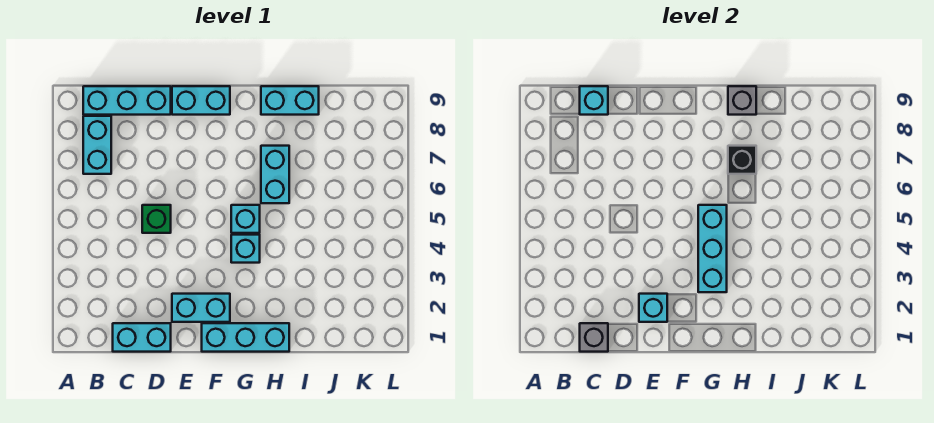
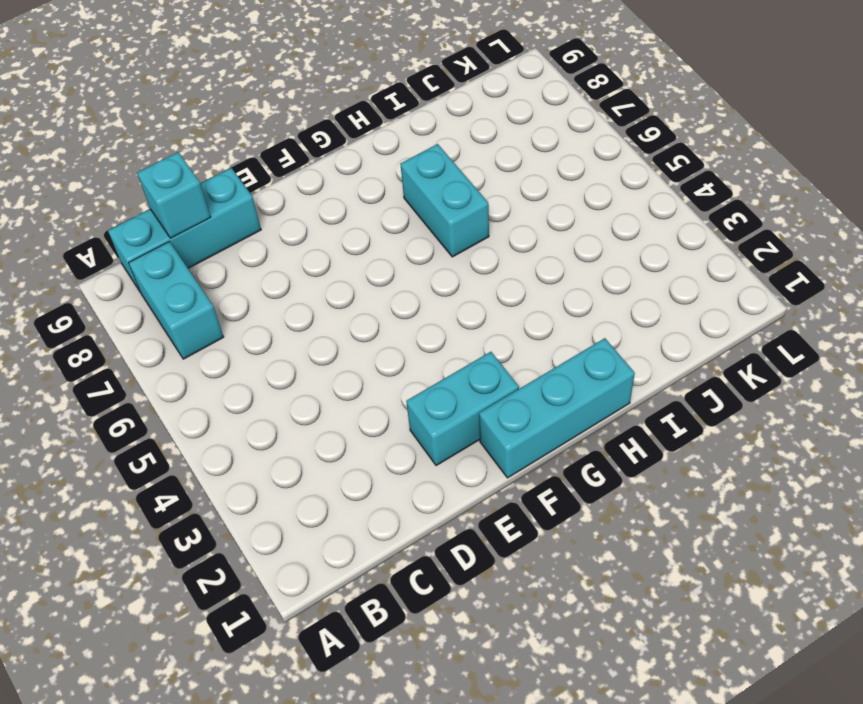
none -> cyan brick C1:D1 level 1
none -> green brick D5 level 1
none -> cyan brick E9:F9 level 1

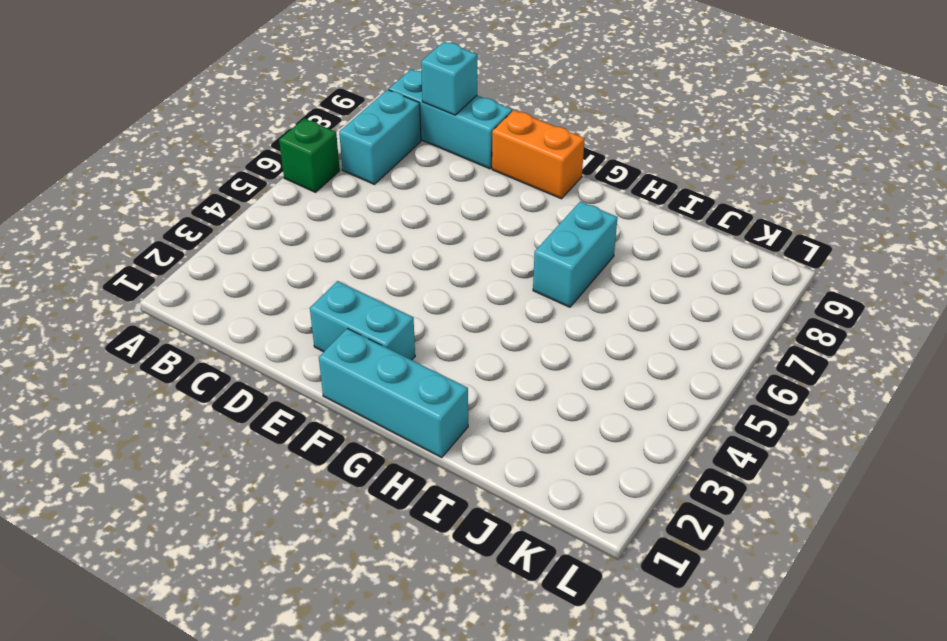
green brick A6 level 1 -> green brick D5 level 1
orange brick E9:F9 level 1 -> cyan brick E9:F9 level 1
none -> cyan brick C1:D1 level 1
none -> cyan brick G4 level 1
none -> cyan brick G5 level 1

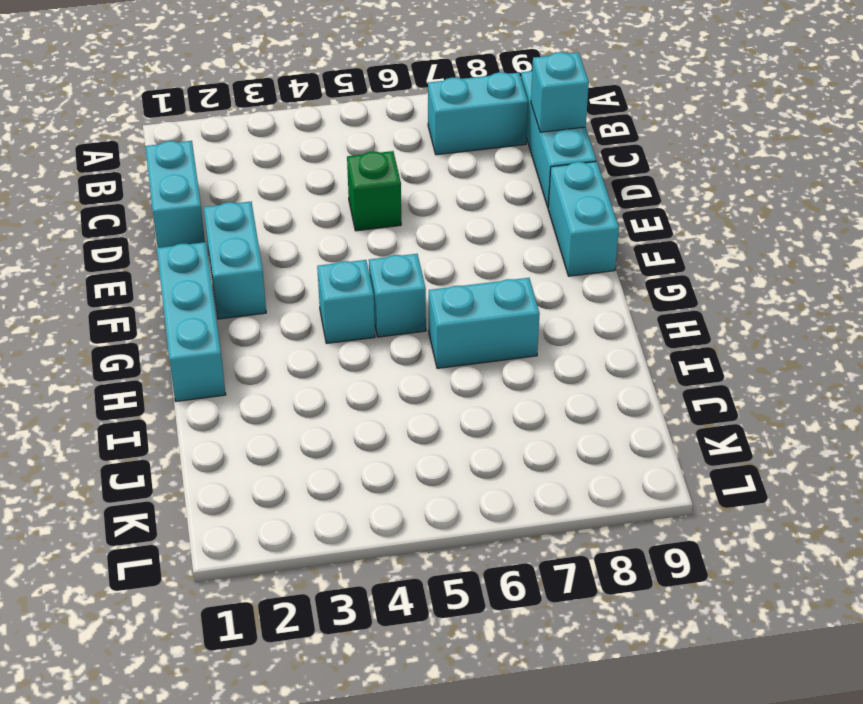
none -> cyan brick H9:I9 level 1
none -> grey brick C1 level 2
none -> cyan brick E2 level 2

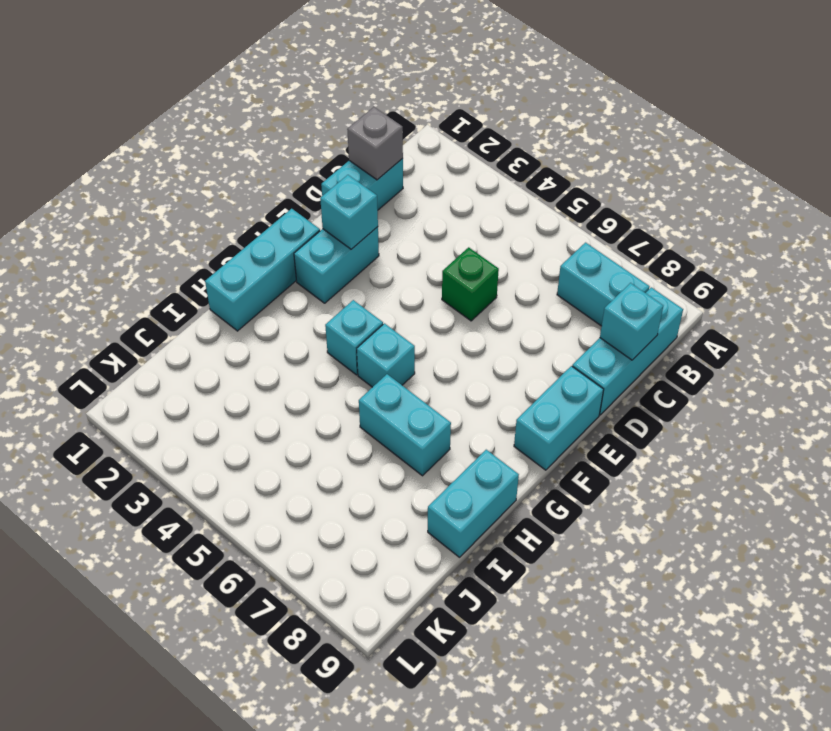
none -> cyan brick G3:G5 level 2
none -> black brick H7 level 2
none -> grey brick H9 level 2

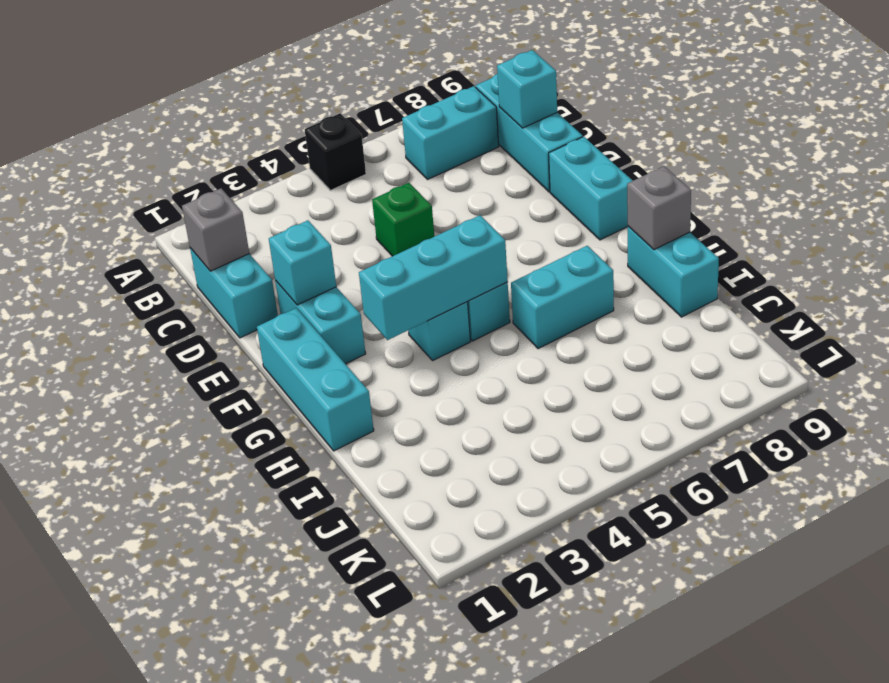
black brick A5 level 1 -> black brick H7 level 2

